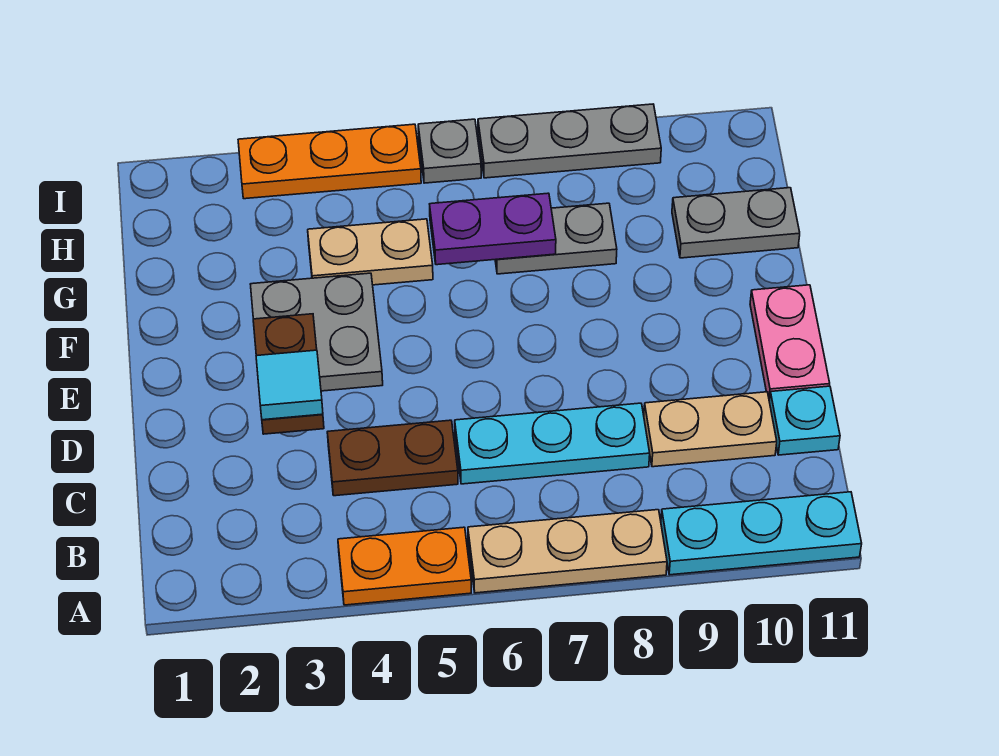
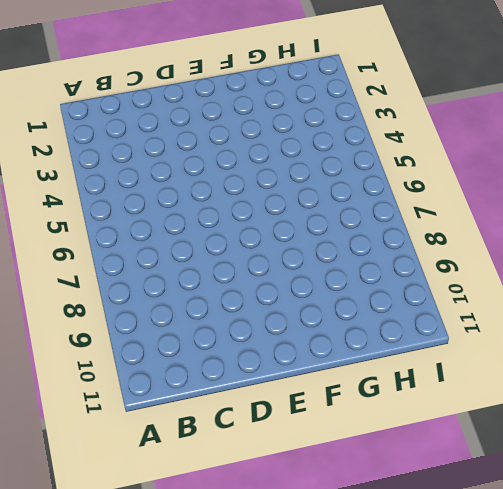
none -> orange plate A4:A5 level 1
none -> tan plate A6:A8 level 1
none -> cyan plate A9:A11 level 1

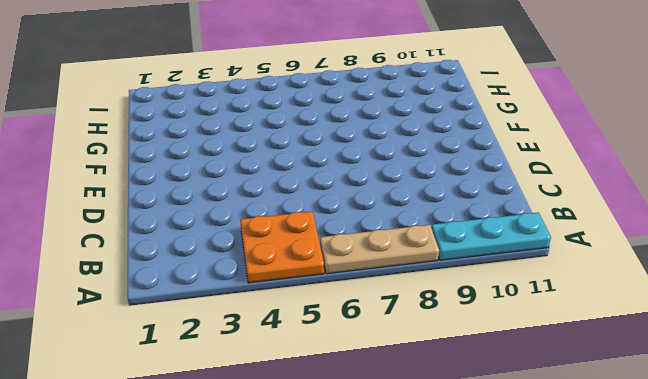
orange plate A4:B5 level 1 -> orange plate A4:A5 level 1
none -> brown plate C4:C5 level 1
none -> cyan plate C6:C8 level 1
none -> tan plate C9:C10 level 1

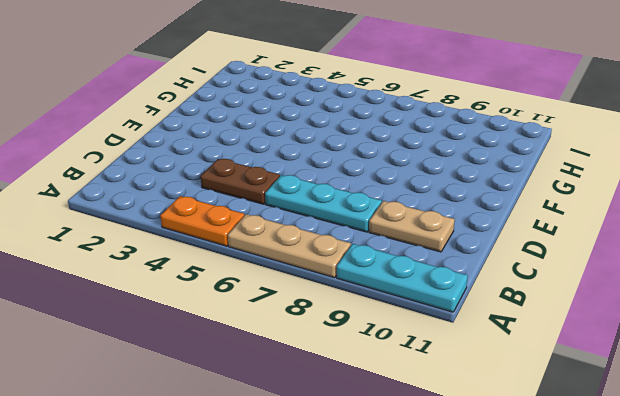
none -> cyan plate C11 level 1
none -> pink plate D11:E11 level 1
none -> grey plate E3:F4 level 1

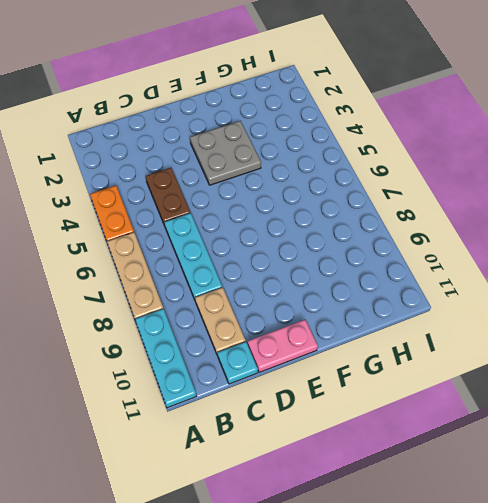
none -> tan plate G4:G5 level 1
none -> grey plate G7:G8 level 1
none -> grey plate G10:G11 level 1

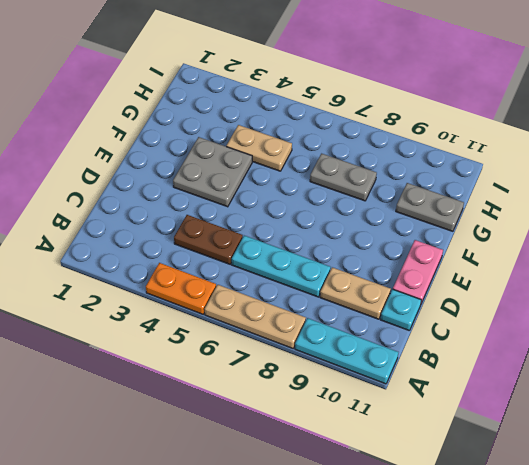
none -> orange plate I3:I5 level 1
none -> grey plate I6 level 1
none -> grey plate I7:I9 level 1

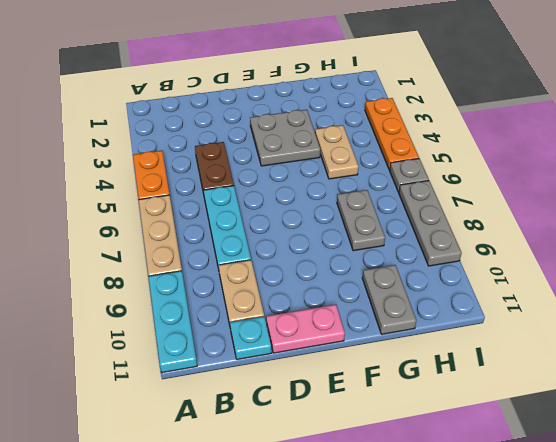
none -> brown plate D3:E3 level 2
none -> purple plate G6:G7 level 2
none -> cyan tile D3 level 3

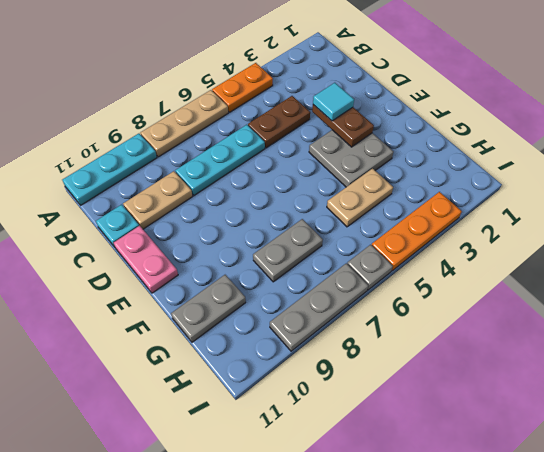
none -> purple plate G6:G7 level 2

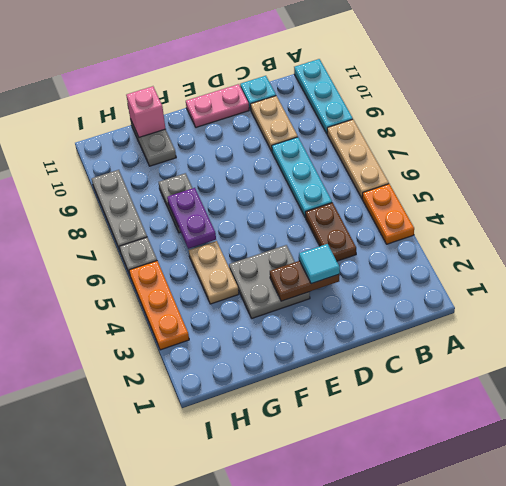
pink brick G11 level 2 -> none

